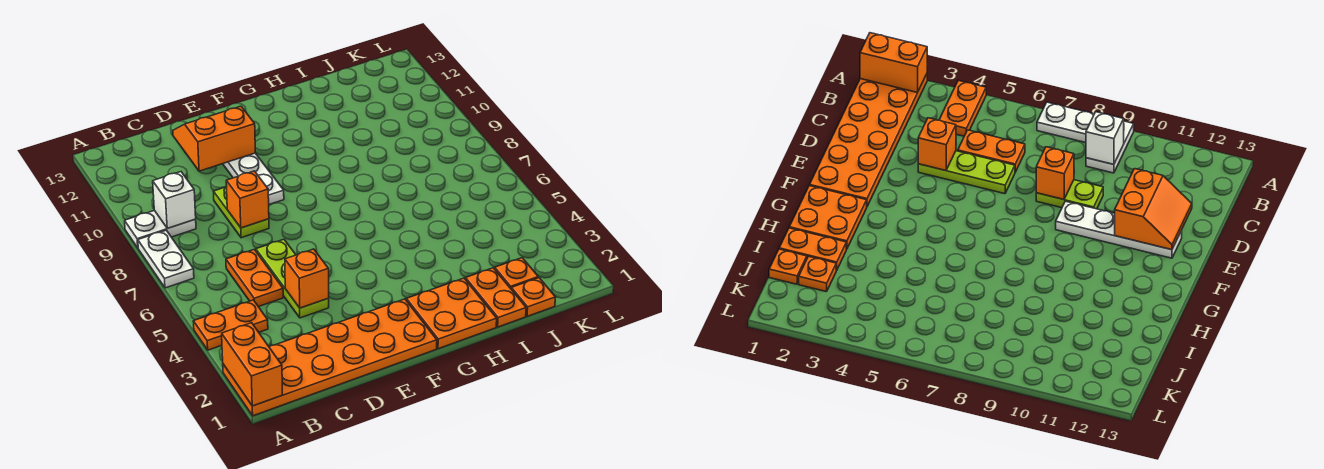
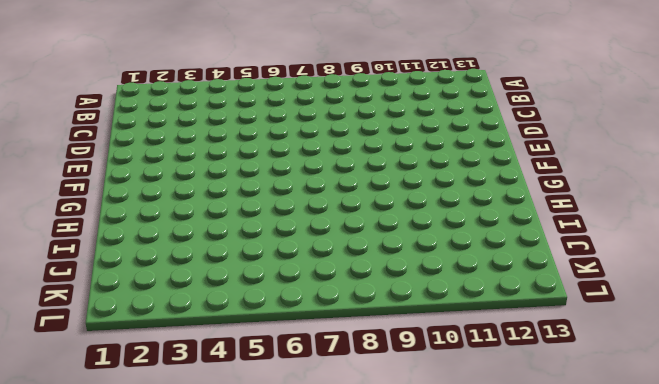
none -> orange plate A1:F2 level 1
none -> orange plate A4:B4 level 1
none -> white plate A7:A8 level 1

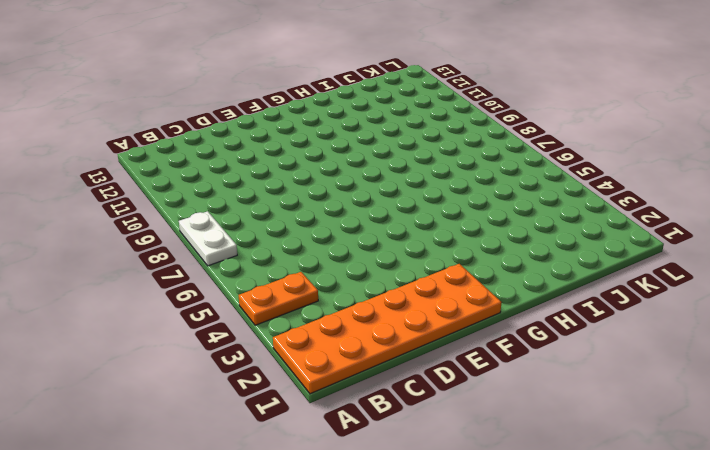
none -> white plate A9:B9 level 1
none -> orange plate C5:C6 level 1
none -> lime plate D4:D6 level 1

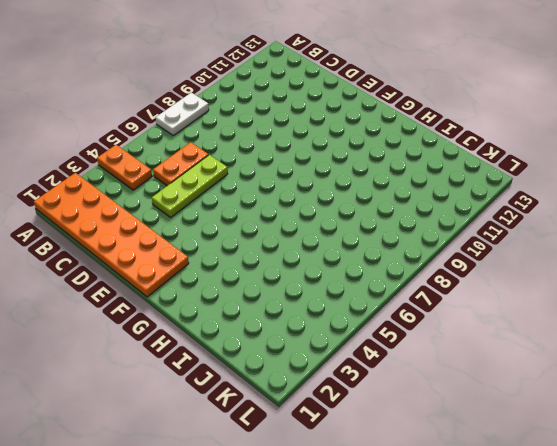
none -> white plate A9:B9 level 1
none -> lime plate D8:D9 level 1
none -> white plate E9:E12 level 1

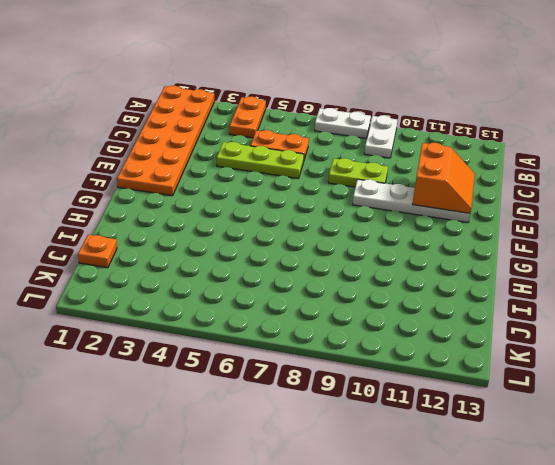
none -> orange plate G1:H2 level 1
none -> orange plate I1:I2 level 1
none -> orange plate J2 level 1

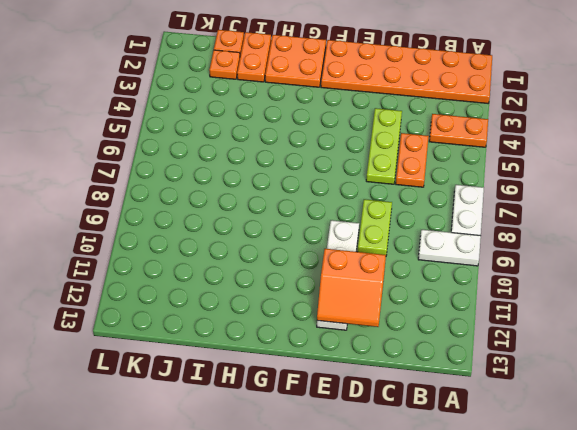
none -> orange brick A1:A2 level 2
none -> white brick B9 level 2
none -> orange brick D4 level 2

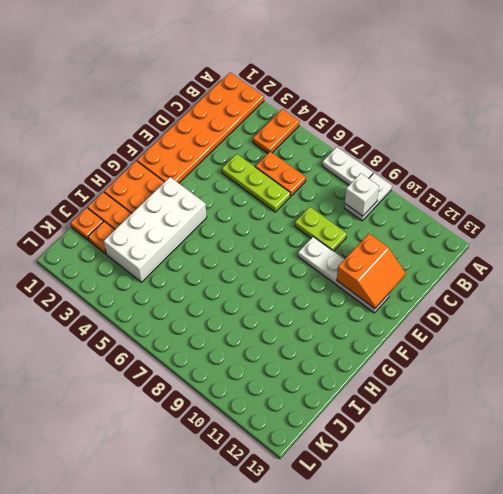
white brick G3:J4 level 1 -> none
none -> orange brick A1:A2 level 2
none -> orange brick D4 level 2
none -> orange brick D8 level 2

